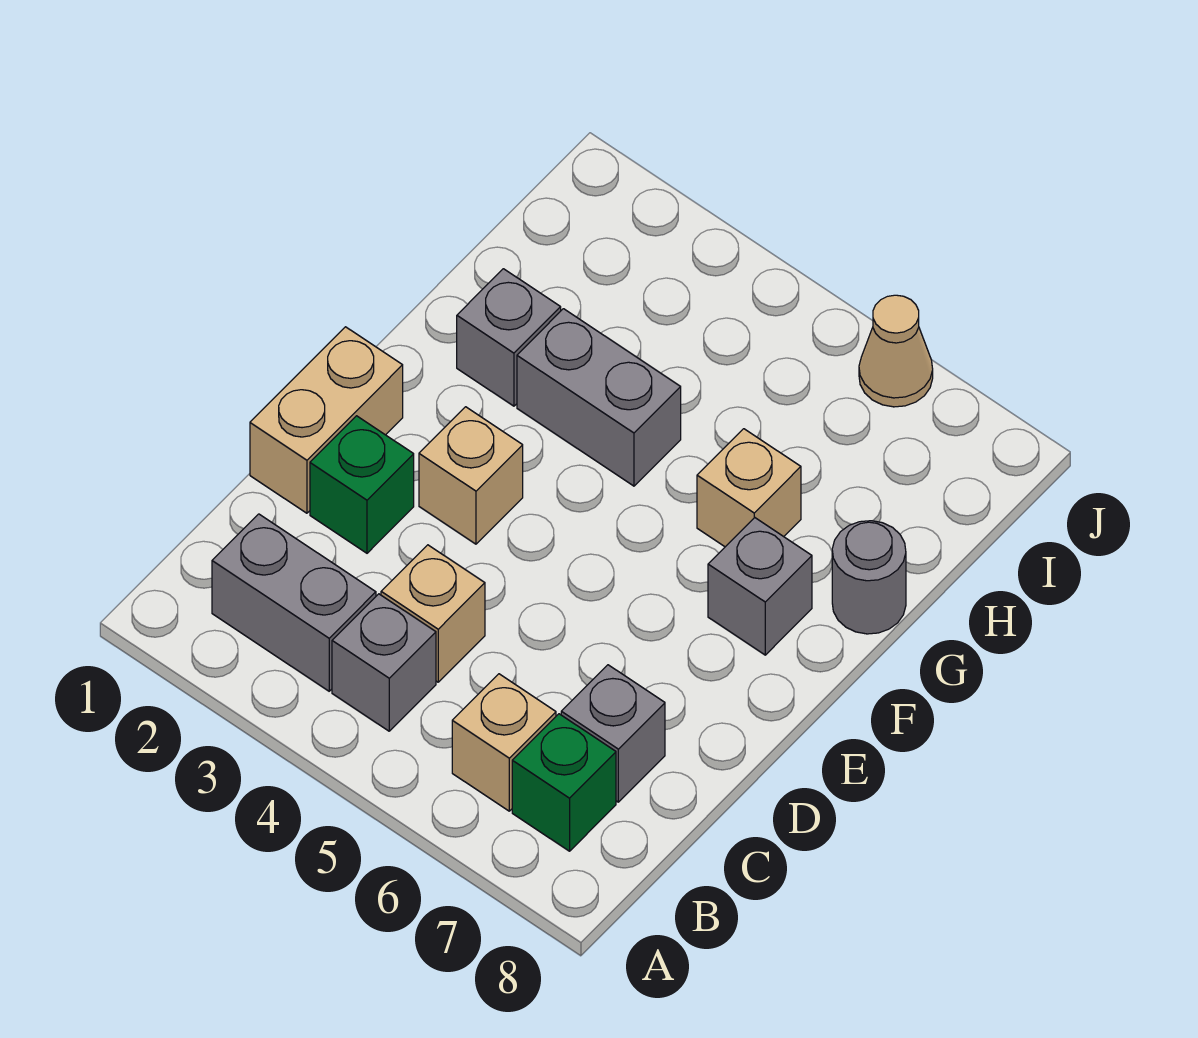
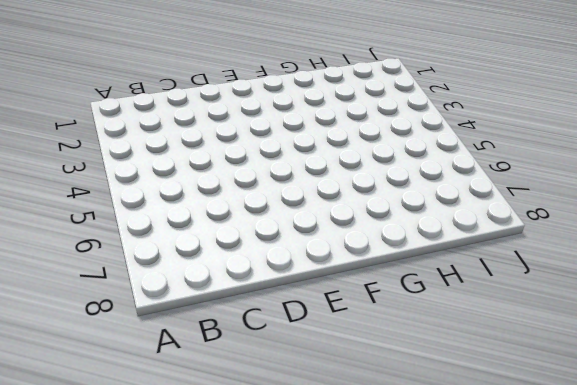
none -> grey brick B2:B3 level 1
none -> grey brick B4 level 1
none -> tan brick B6 level 1

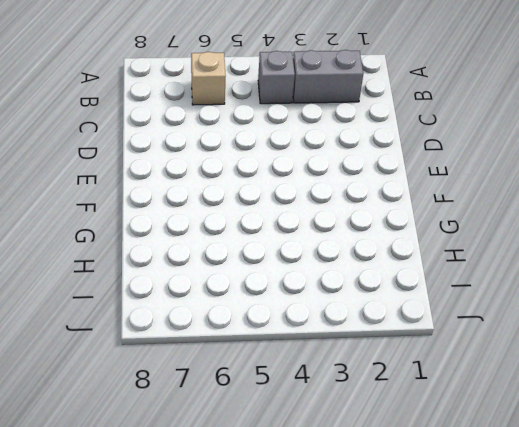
none -> green brick B7 level 1
none -> tan brick C4 level 1
none -> grey brick C7 level 1

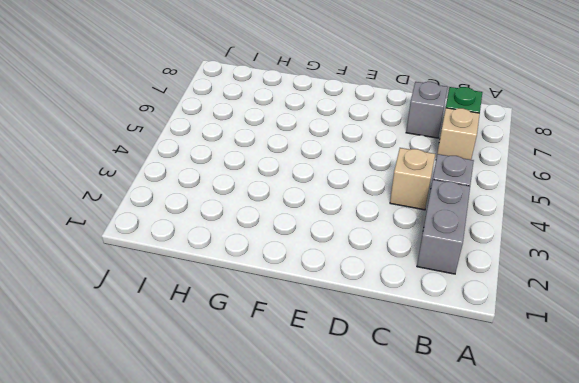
none -> tan brick D1:E1 level 1
none -> green brick D2 level 1
none -> tan brick E3 level 1

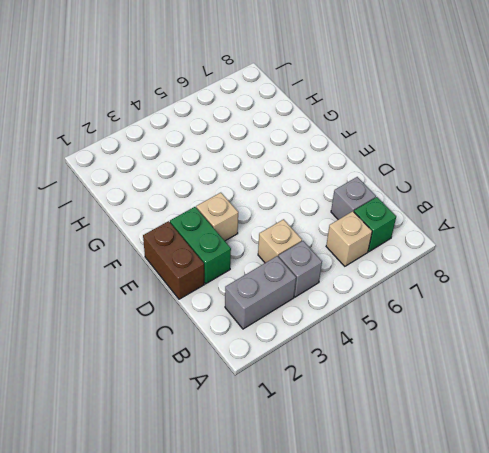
brown brick D1:E1 level 1 -> tan brick D1:E1 level 1
green brick D2:E2 level 1 -> green brick D2 level 1
none -> grey brick F7 level 1
none -> grey brick G2 level 1
none -> grey brick G3:G4 level 1

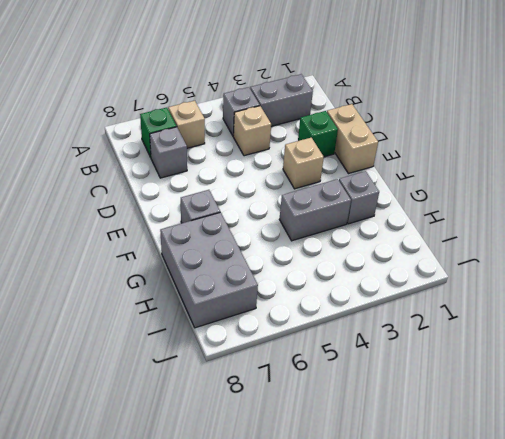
grey brick G7:I8 level 1 -> grey round brick G8 level 1
none -> tan brick G6 level 1
none -> tan cone J6 level 1

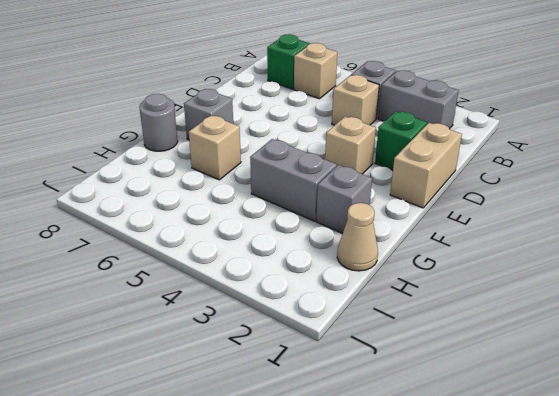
tan cone H1 level 1 -> tan cone J6 level 1
none -> grey brick C7 level 1

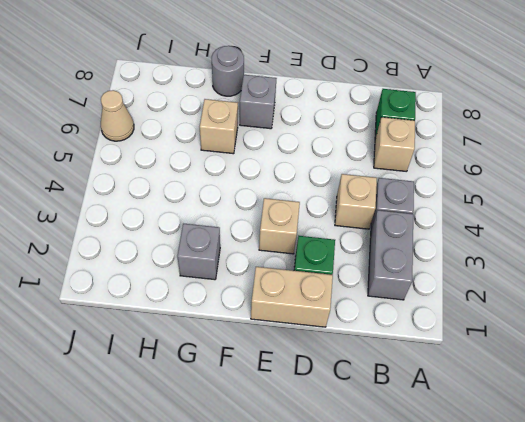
none -> grey brick C7 level 1
none -> grey brick G3:G4 level 1

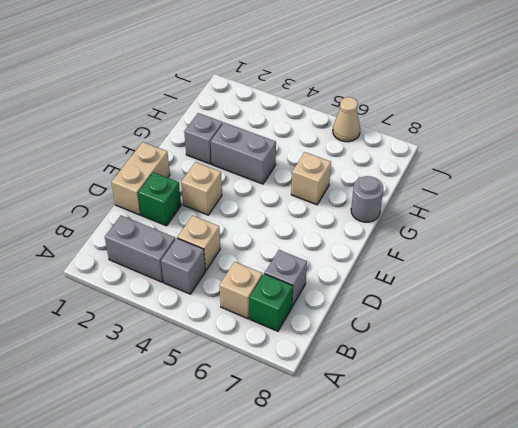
none -> grey brick F7 level 1

